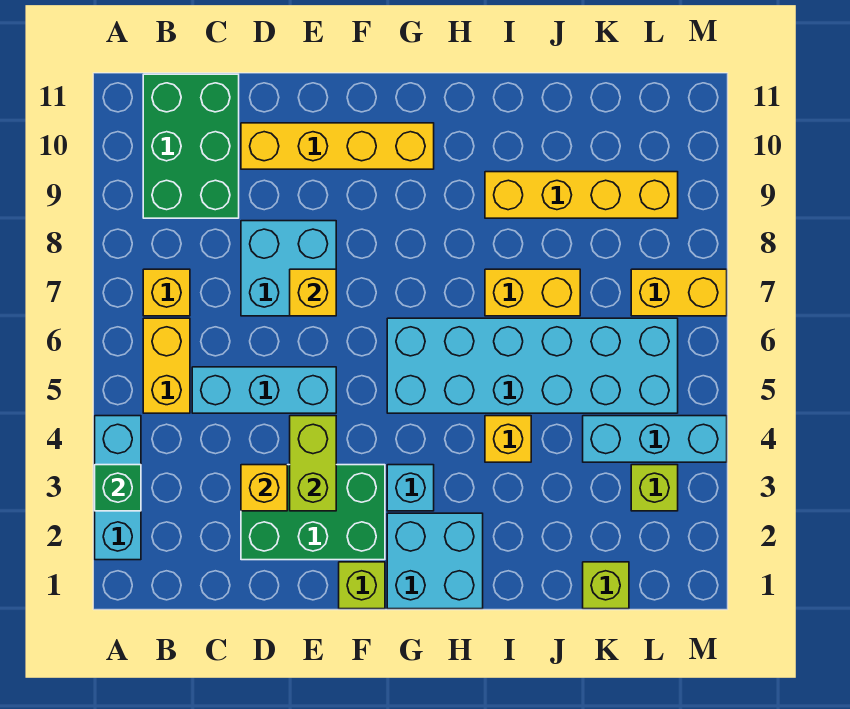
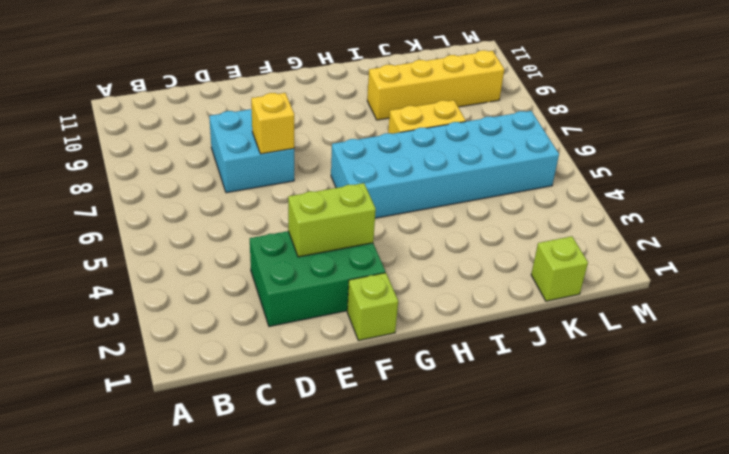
lime brick E3:F3 level 2 -> lime brick E3:E4 level 2
none -> cyan brick A2:A4 level 1
none -> yellow brick B5:B6 level 1
none -> yellow brick B7 level 1

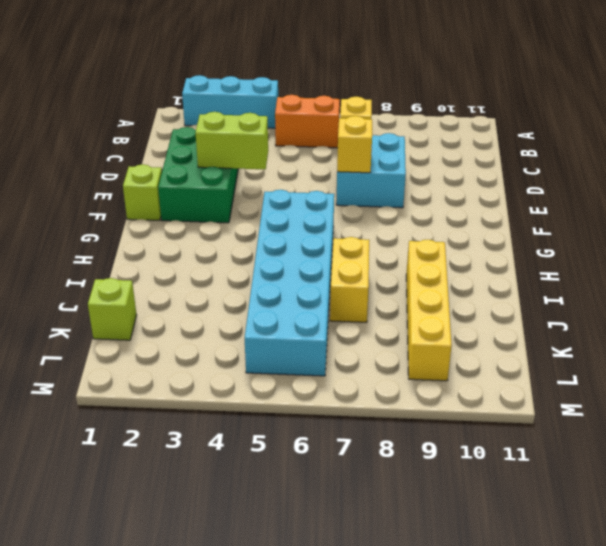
orange brick B5:B6 level 1 -> yellow brick B5:B6 level 1
none -> green brick B9:C11 level 1
none -> cyan brick C5:E5 level 1
none -> yellow brick D10:G10 level 1

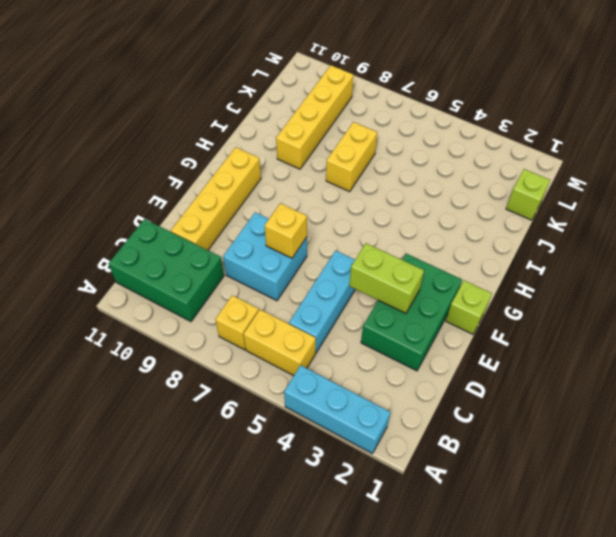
none -> cyan brick G1:H2 level 1
none -> cyan brick G3 level 1
none -> cyan brick G5:L6 level 1

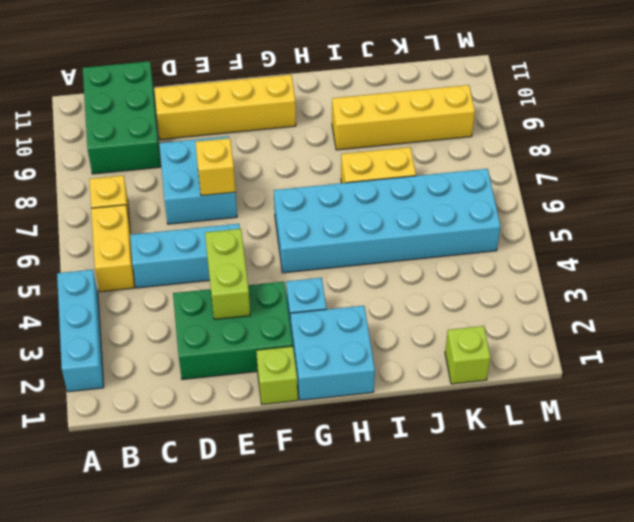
none -> yellow brick I4 level 1
none -> cyan brick K4:M4 level 1
none -> lime brick L3 level 1

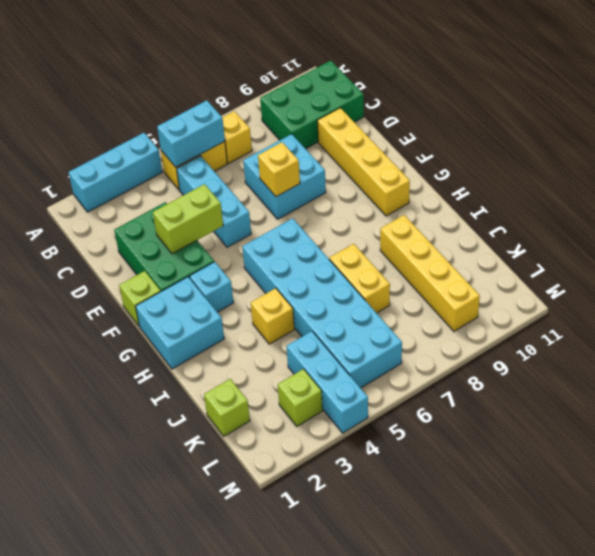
cyan brick B5:B6 level 2 -> none
none -> yellow brick L7:M7 level 1
none -> green brick A3 level 2
none -> yellow brick D3 level 2

